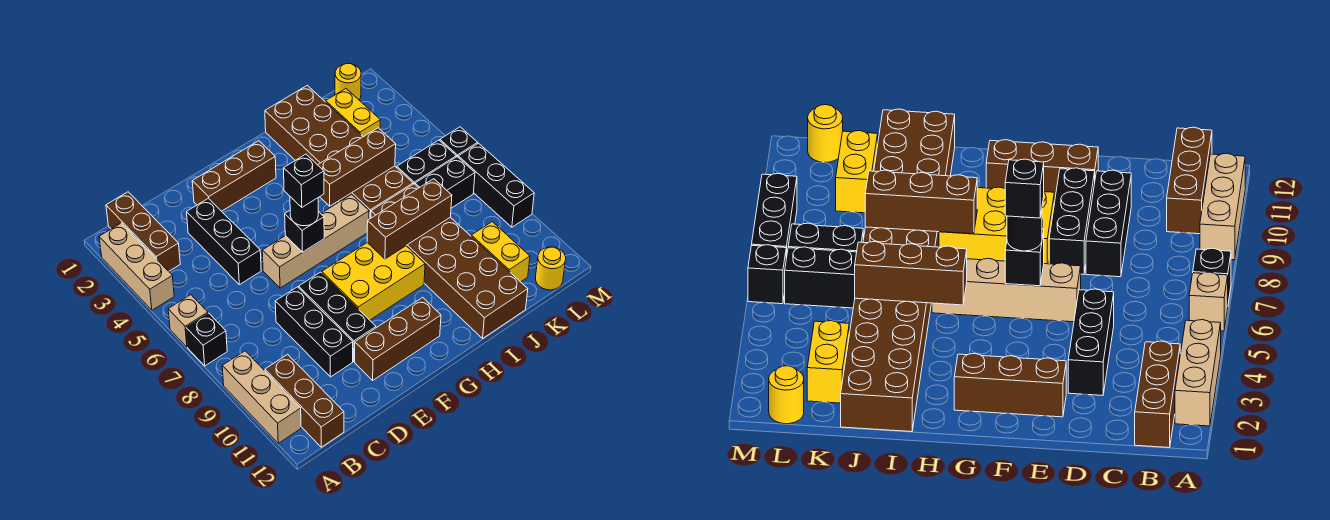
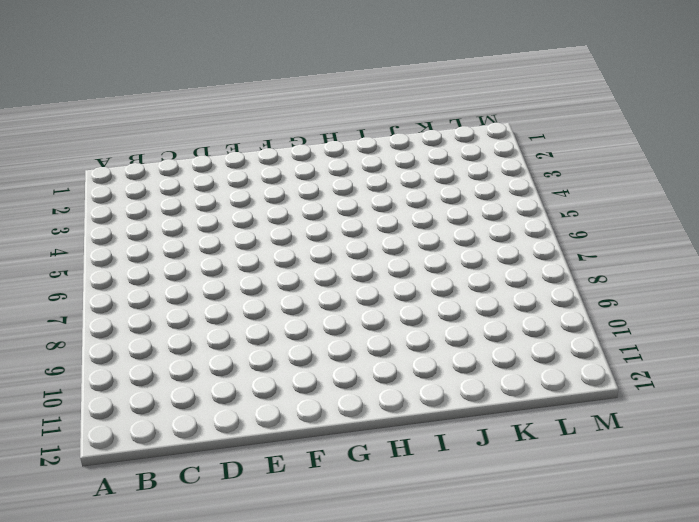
none -> tan brick A2:A4 level 1
none -> tan brick A6 level 1
none -> black brick A7 level 1

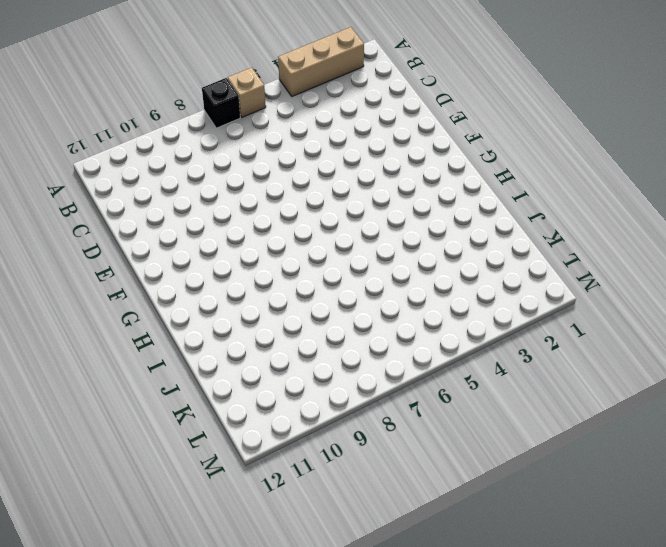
none -> tan brick A9:A11 level 1
none -> brown brick B1:B3 level 1
none -> brown brick B10:B12 level 1

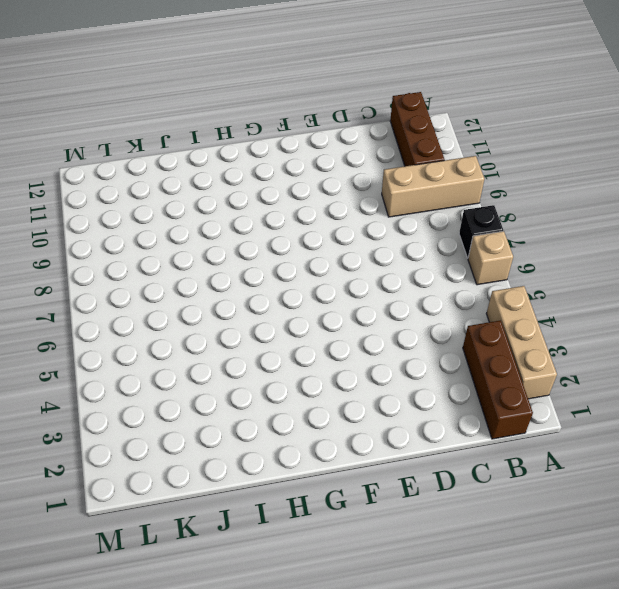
tan brick A9:C9 level 1 -> tan brick A9:A11 level 1
none -> black brick D3:D5 level 1
none -> black brick D8:D10 level 1
none -> brown brick E2:G2 level 1

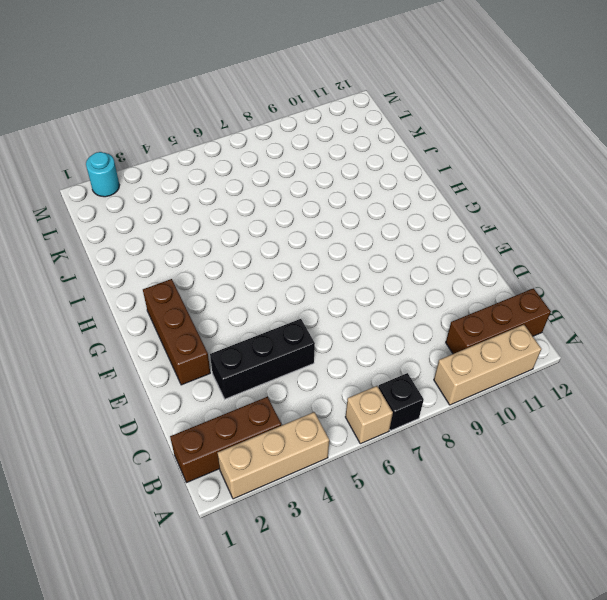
cyan round brick M2 level 1 -> none
none -> black brick D8:D10 level 1
none -> tan brick E6:H6 level 1
none -> black brick E8:E10 level 1

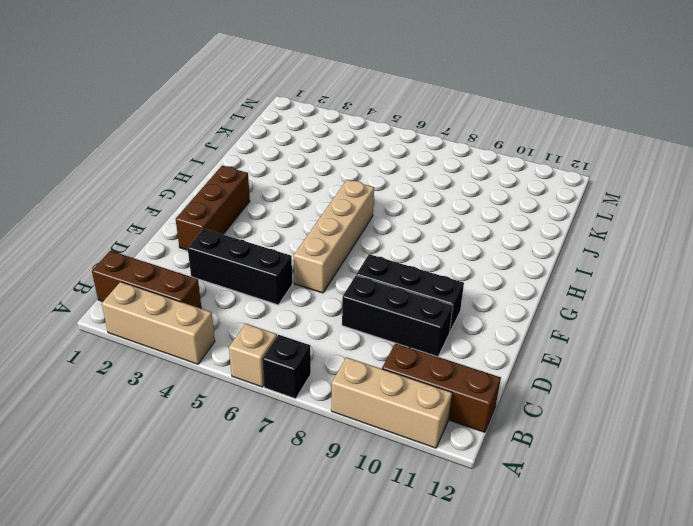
none -> brown brick E11:G11 level 1
none -> yellow brick F8:H9 level 1
none -> brown brick I1:J6 level 1

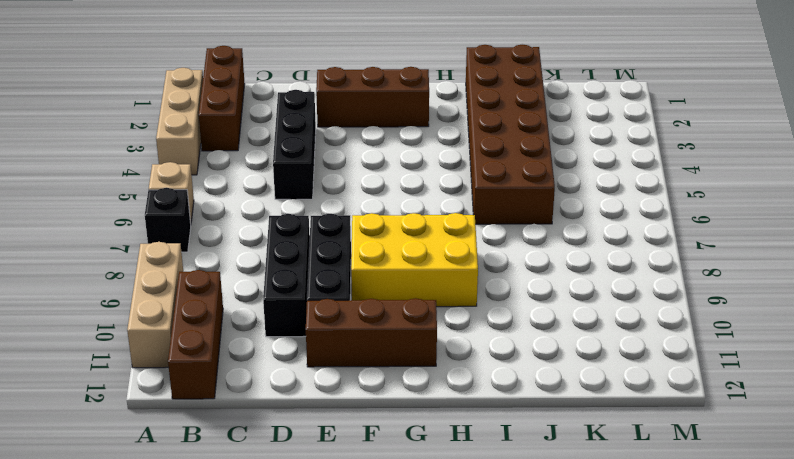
none -> tan brick E6:H6 level 1
none -> brown brick I7:J12 level 1
none -> yellow brick K2:K3 level 1

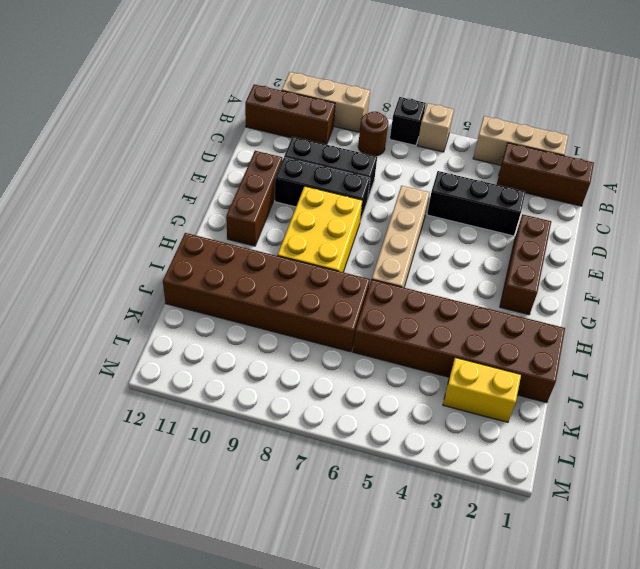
brown round brick B8 level 1 -> none
none -> black brick K6:L6 level 1
none -> black brick K7:L7 level 1
none -> yellow brick K10:K11 level 1

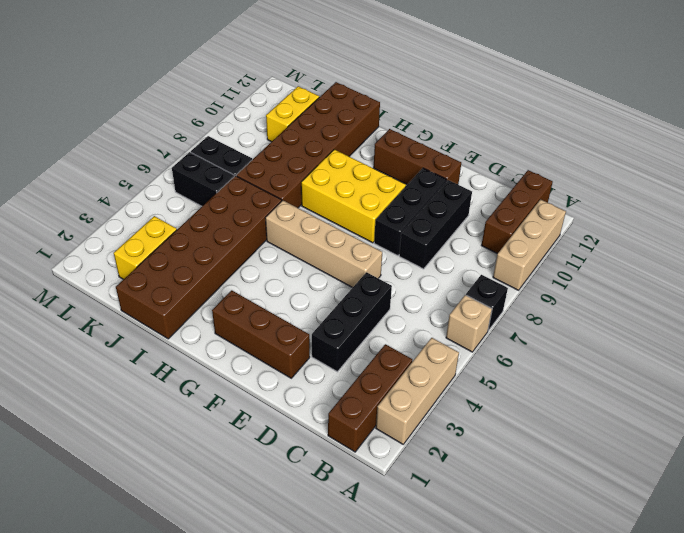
none -> yellow round brick L1 level 1
none -> yellow round brick L12 level 1
none -> black brick M6 level 1

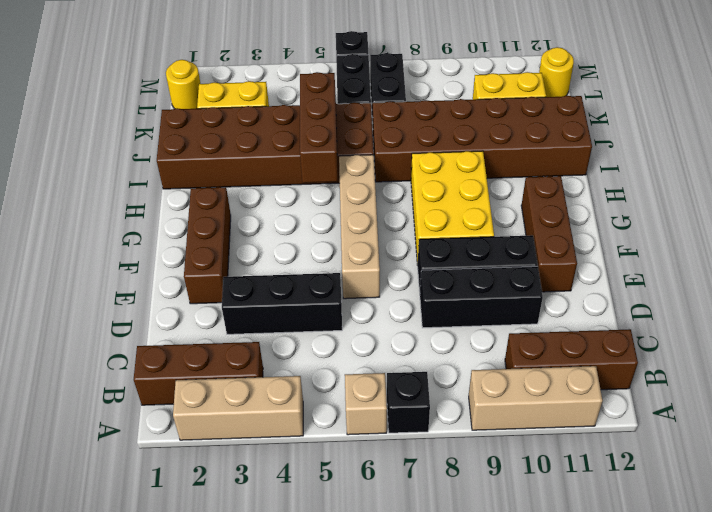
none -> black brick M7:M9 level 1
none -> black brick F6 level 2
none -> brown brick H8:J8 level 2

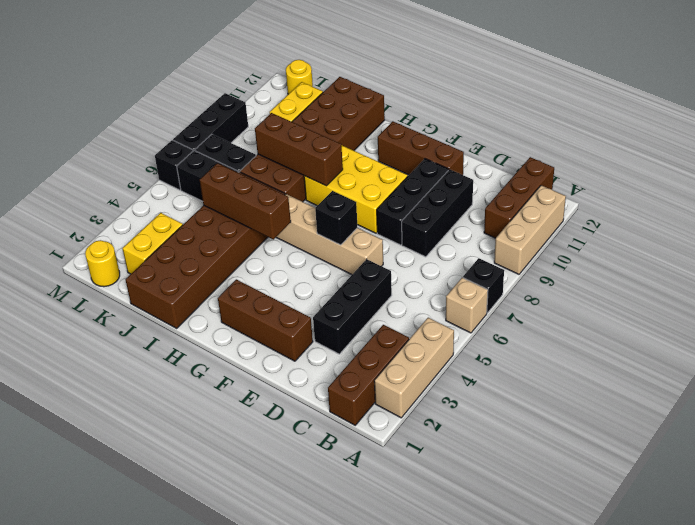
none -> black round brick F6 level 3
none -> black brick F6 level 4

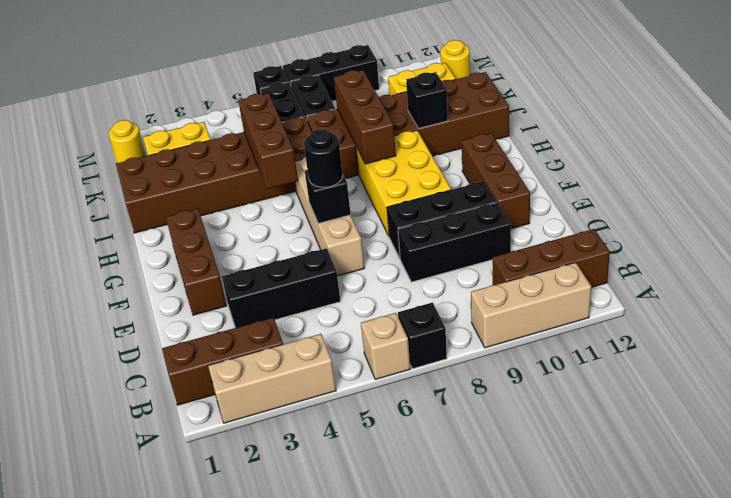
black brick I10 level 2 -> black brick F6 level 4

